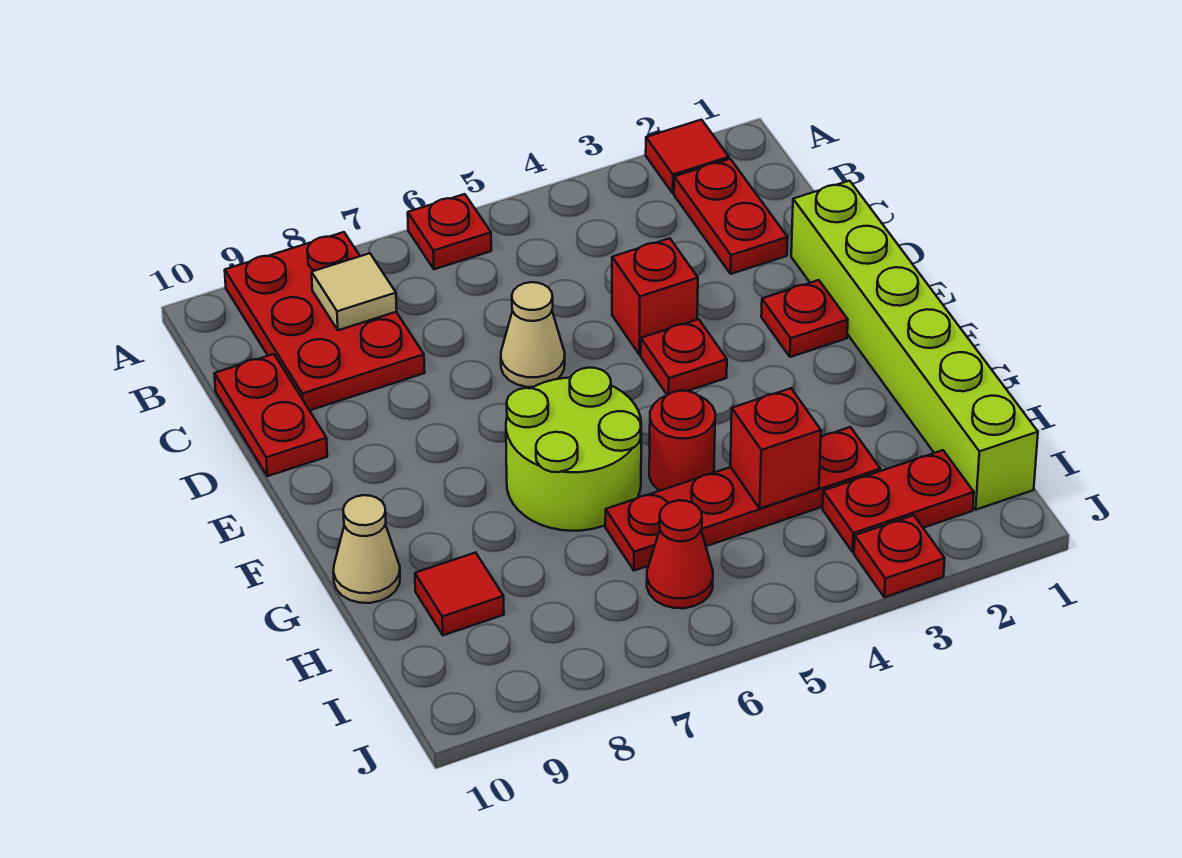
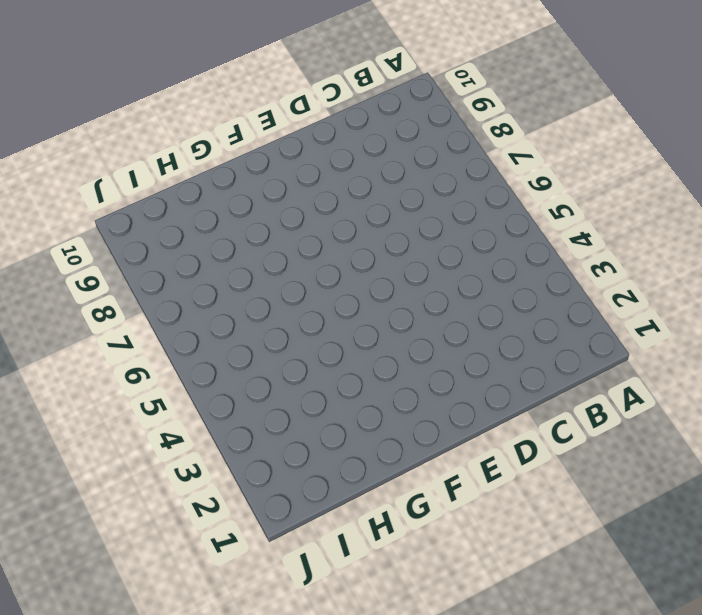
none -> red tile A2 level 1
none -> red plate A6 level 1
none -> red plate A8:C9 level 1

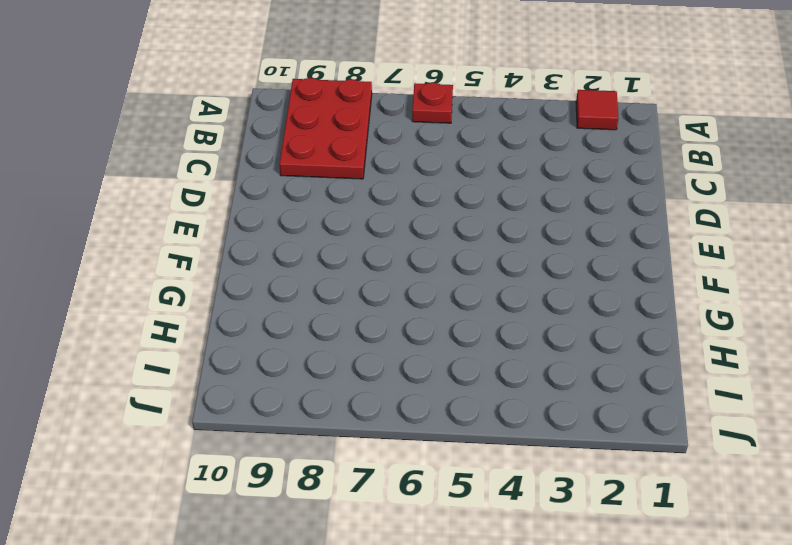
none -> red plate B2:C2 level 1
none -> red plate C10:D10 level 1
none -> lime brick D1:I1 level 1

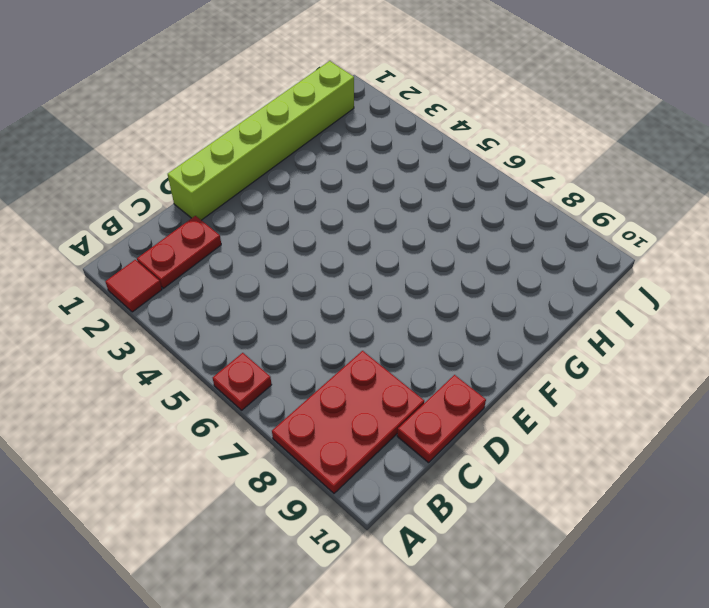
none -> red brick D4 level 1
none -> tan cone D6 level 1
none -> red plate E2 level 1

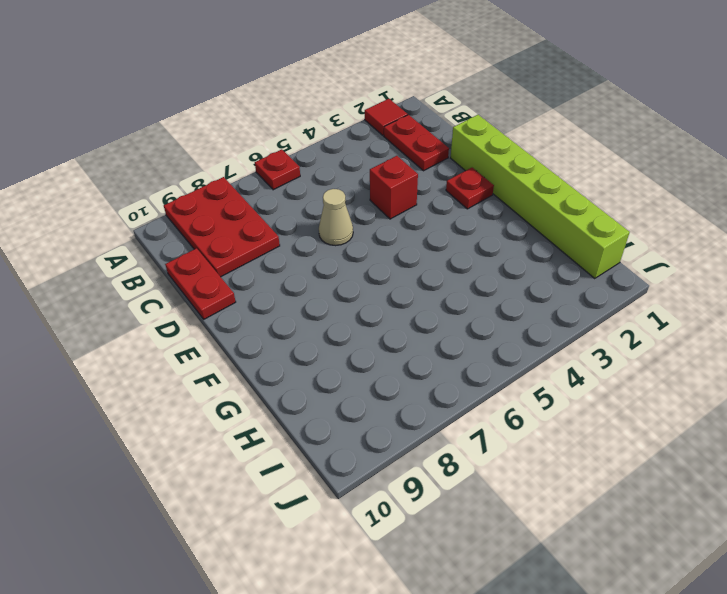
none -> red plate E4 level 1
none -> lime round brick F6:G7 level 1
none -> red round brick G5 level 1

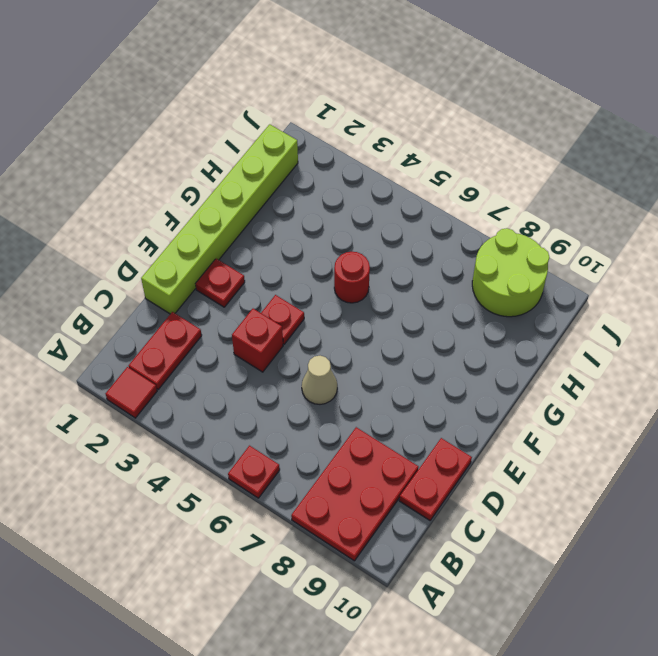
lime round brick I8:J9 level 1 -> lime round brick F6:G7 level 1
none -> tan cone G10 level 1
none -> red plate H3:H6 level 1
none -> red tile H9 level 1

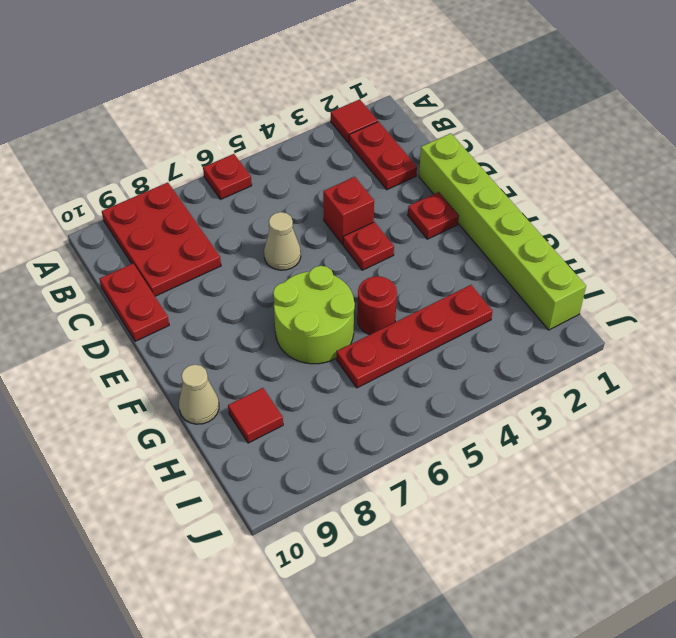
none -> red plate I2:I3 level 1
none -> red cone I6 level 1
none -> red plate J3 level 1

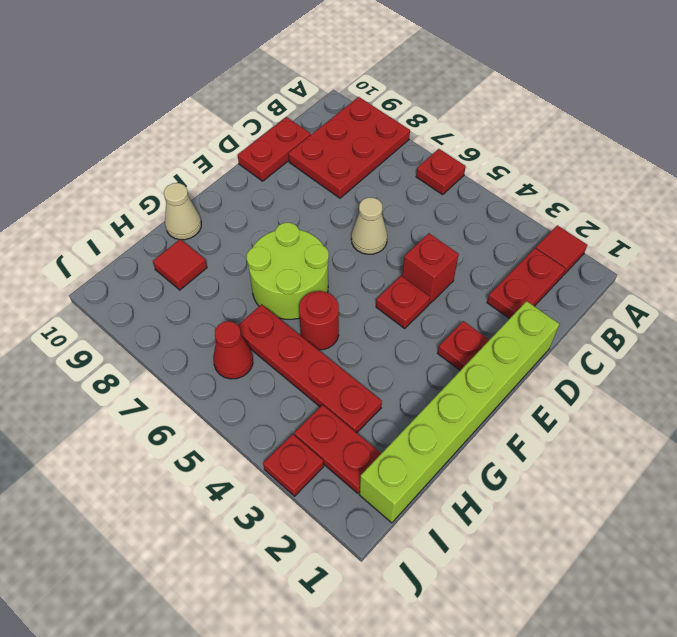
none -> tan tile B8 level 2
none -> red brick H4 level 2

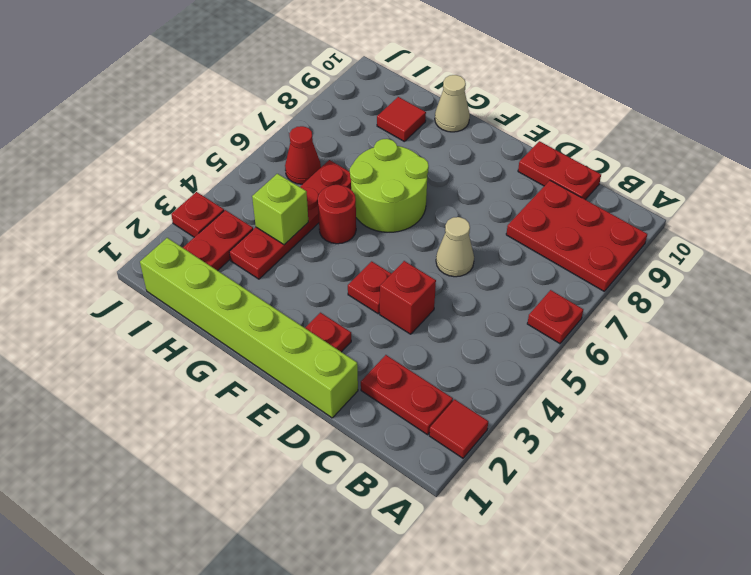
lime brick H4 level 2 -> red brick H4 level 2
none -> tan tile B8 level 2

